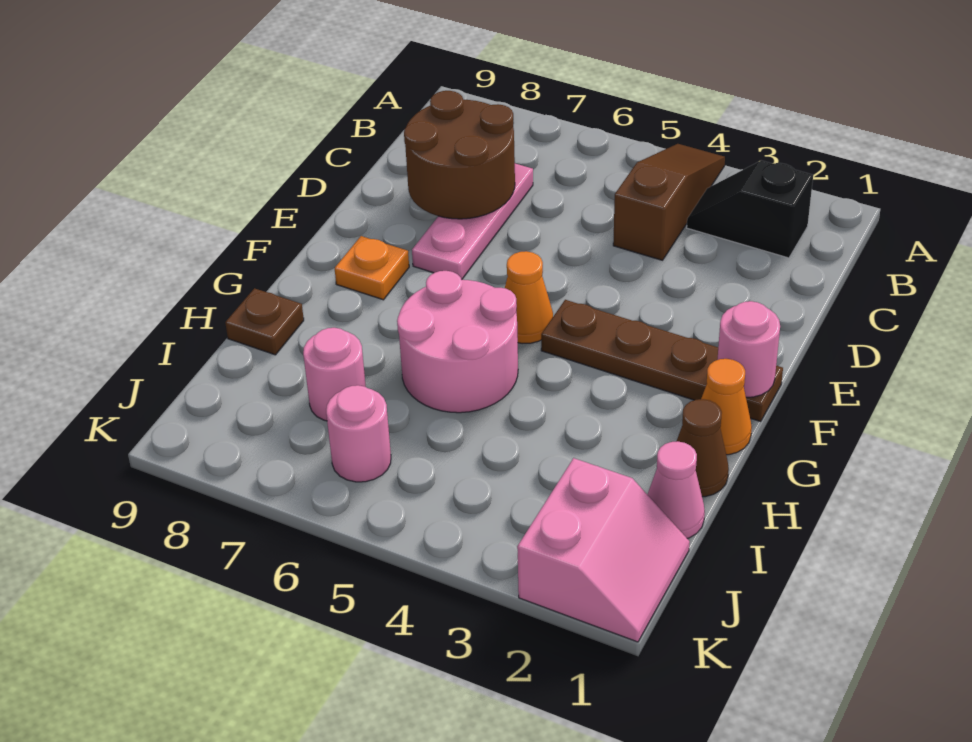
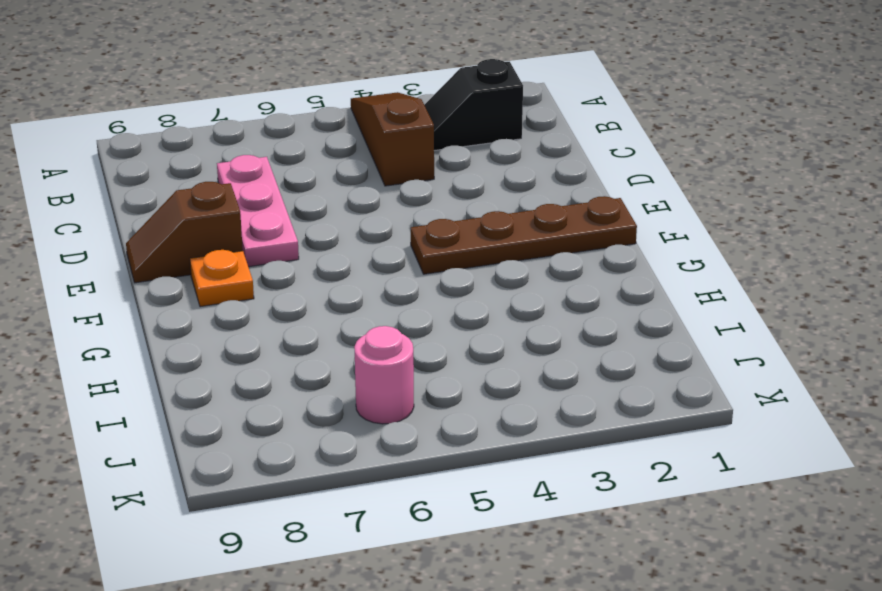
brown slope E8:E9 level 1 top 8 -> none
none -> orange cone F5 level 1
none -> orange cone G1 level 1
none -> pink round brick G5:H6 level 1

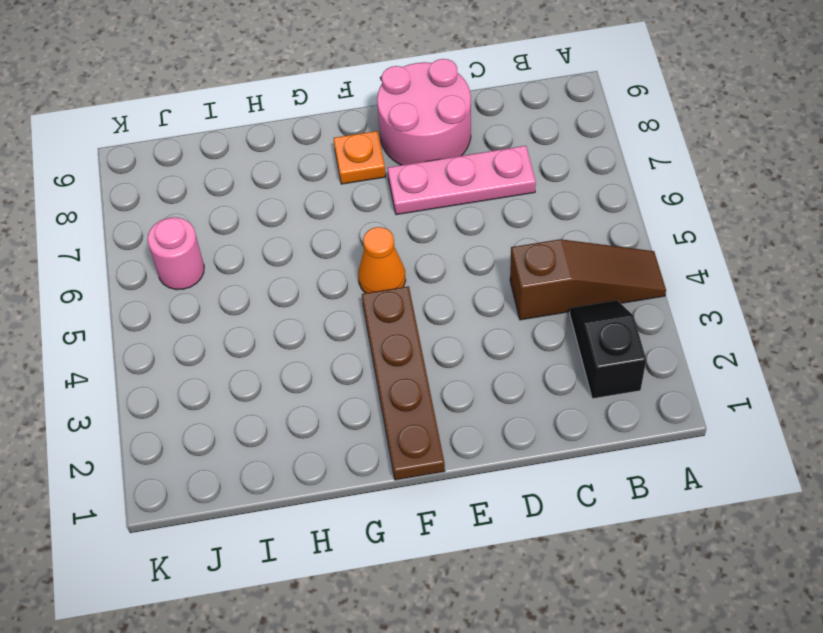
pink round brick D8:E9 level 1 -> pink round brick G5:H6 level 1
none -> orange cone G1 level 1
none -> brown cone H1 level 1
none -> brown plate H9 level 1

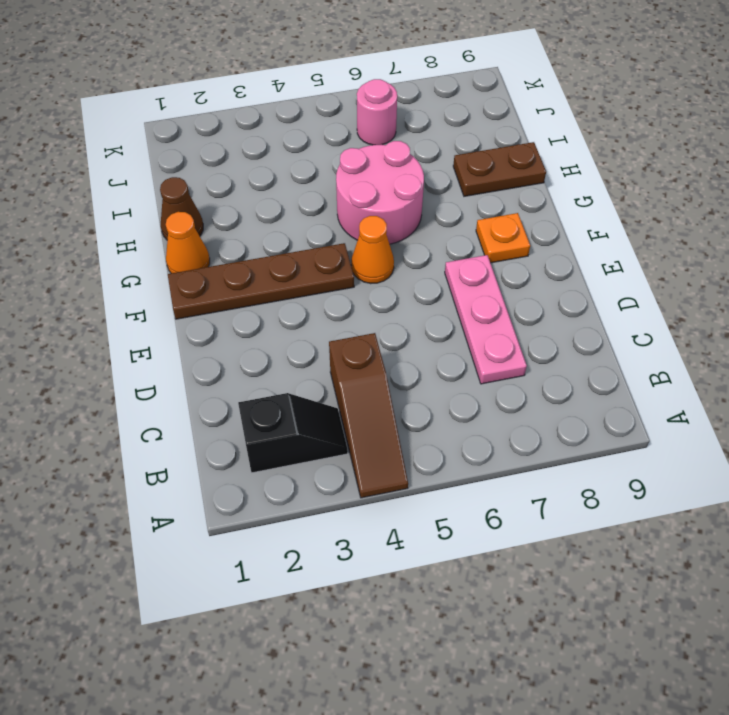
brown plate H8:H9 level 1 -> brown plate H9 level 1
none -> pink cone I1 level 1
none -> pink round brick I7 level 1
none -> pink slope J1:K2 level 1 top 2

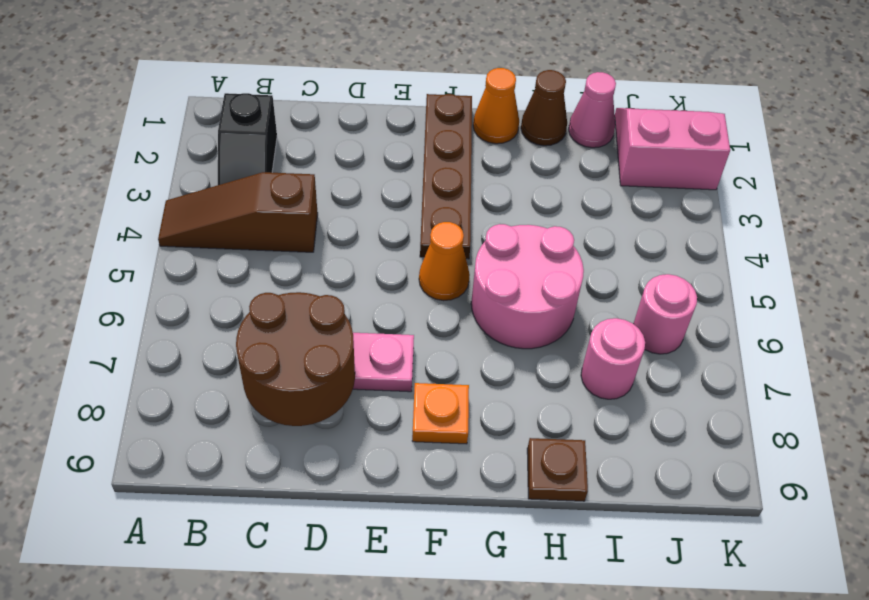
none -> pink round brick F1 level 2

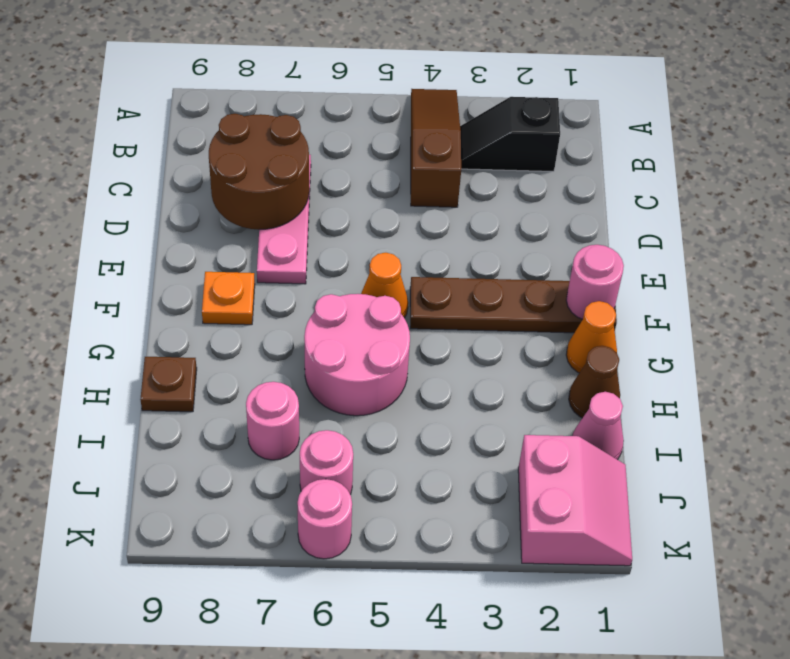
pink round brick K6 level 1 -> none

